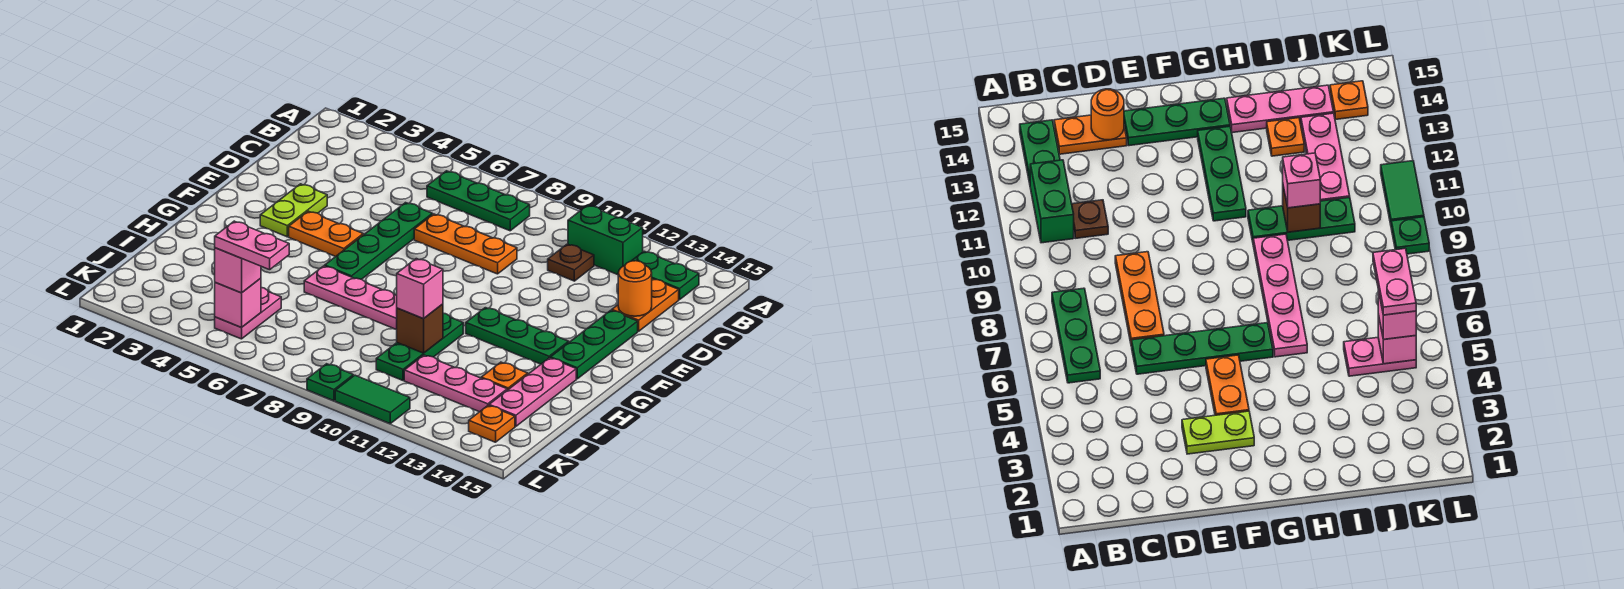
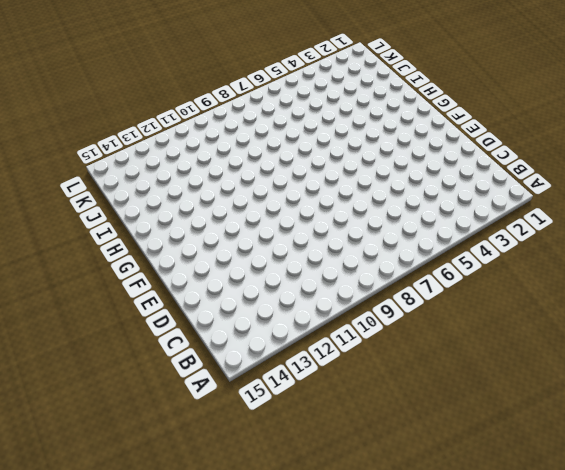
none -> green plate B6:B8 level 1
none -> green brick B11:B12 level 1
none -> green plate B13:B14 level 1

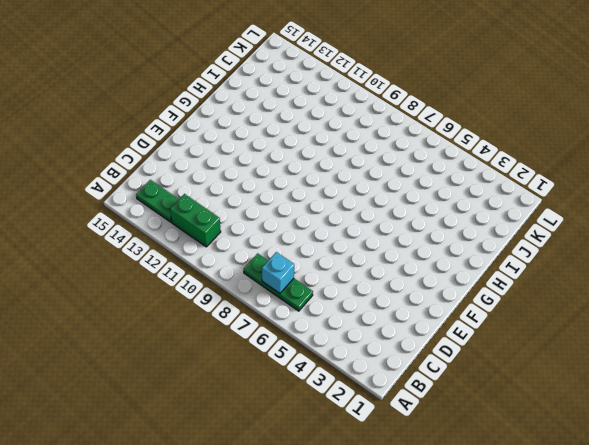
cyan brick B7 level 2 -> none
none -> brown plate C11 level 1
none -> orange plate C14:D14 level 1
none -> green plate D6:G6 level 1

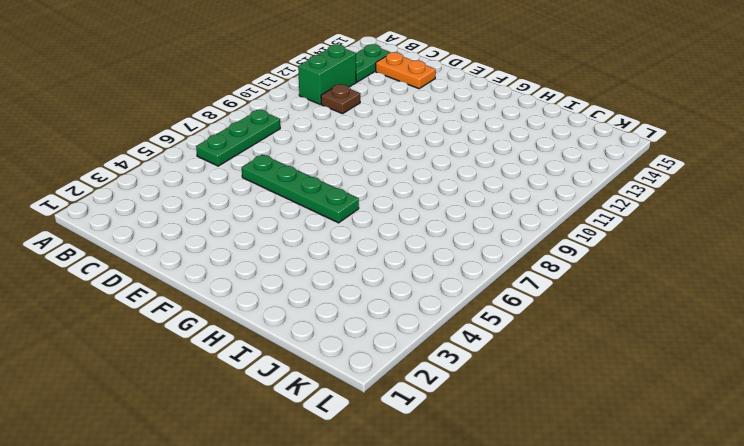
none -> orange plate D7:D9 level 1
none -> lime plate E3:F3 level 1
none -> green plate E14:G14 level 1

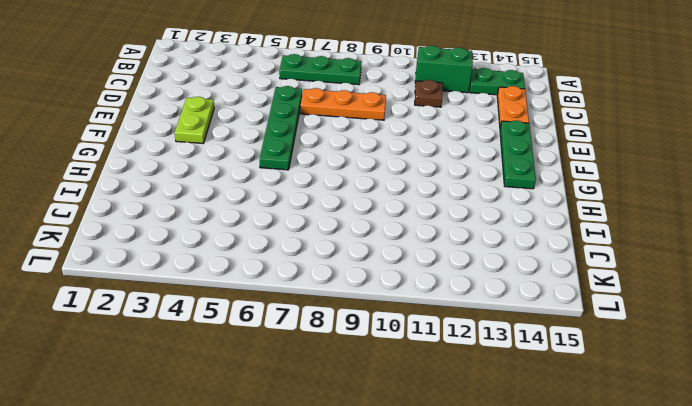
none -> orange plate F4:F5 level 1
none -> green plate G11:G13 level 1
none -> pink plate H6:H9 level 1

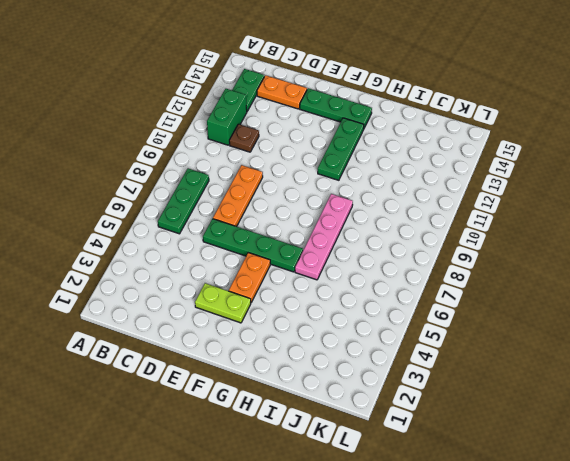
none -> green plate H10:J10 level 1
none -> pink plate H14:J14 level 1
none -> orange plate I13 level 1

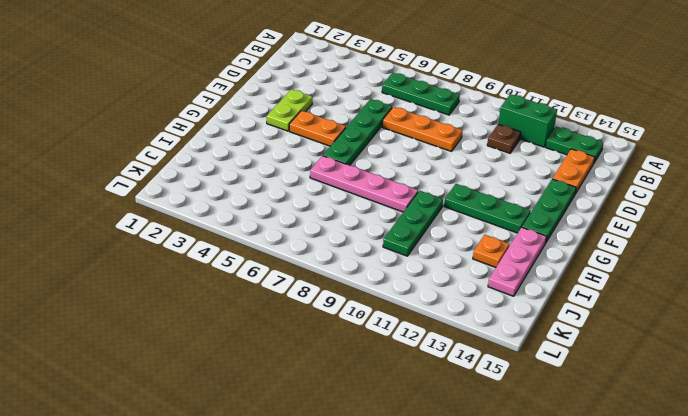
none -> pink plate J5:K5 level 1
none -> pink plate J11:J13 level 1
none -> orange plate K14 level 1

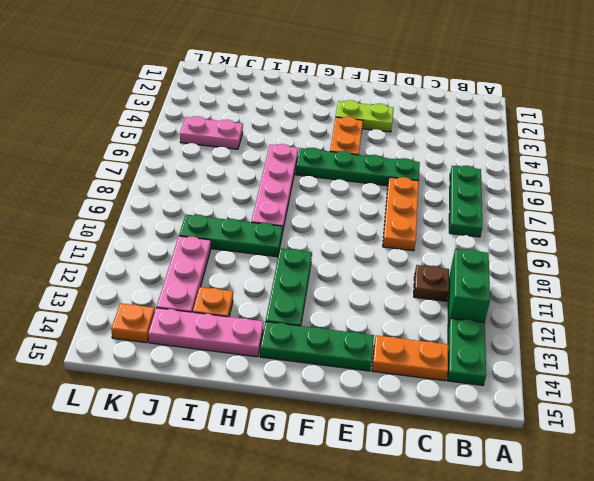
none -> green plate L9 level 1
none -> green tile L10:L11 level 1
none -> orange round brick D14 level 2

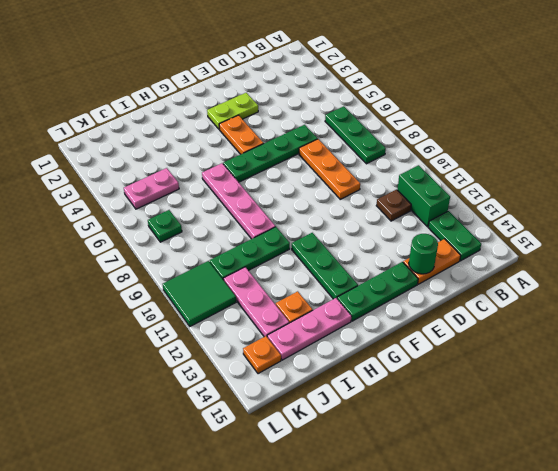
green round brick D14 level 2 -> orange round brick D14 level 2
green plate K7 level 1 -> green plate L9 level 1
green tile K10:L11 level 1 -> green tile L10:L11 level 1
none -> brown brick I10 level 2
none -> pink brick K5 level 2
none -> pink brick I10 level 3

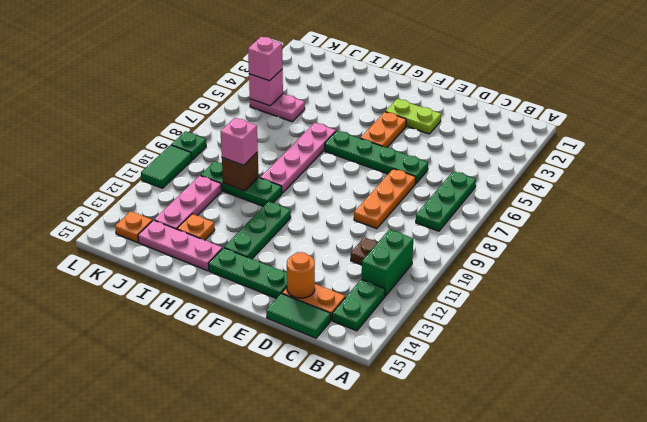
green tile C15:D15 level 1 -> none
none -> pink plate K5:K6 level 4

